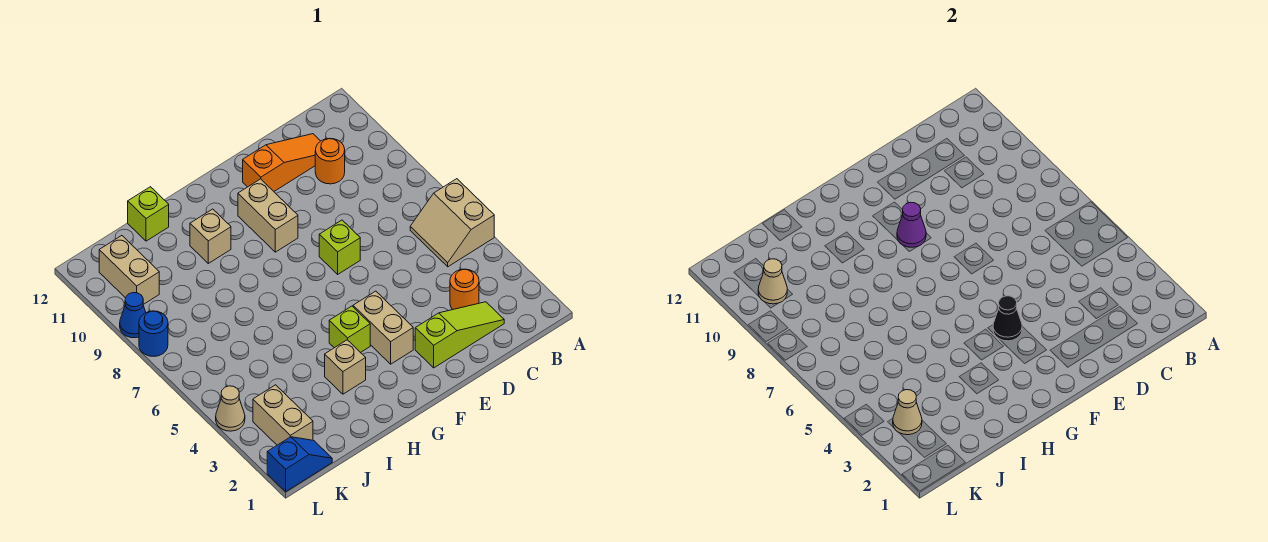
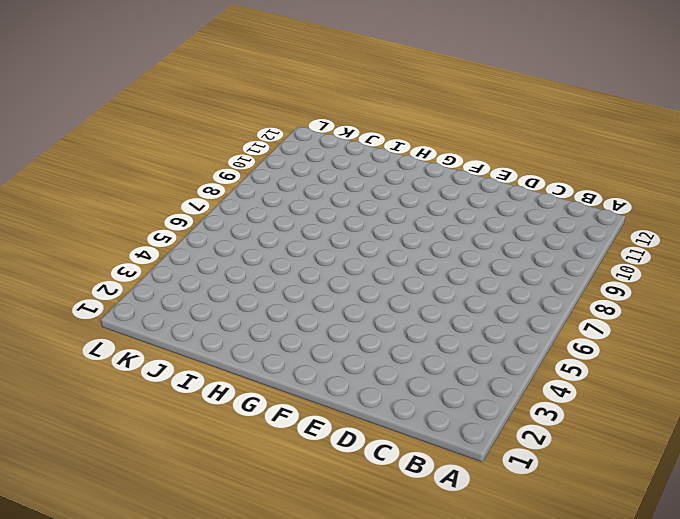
none -> tan slope A5:B6 level 1 top A
none -> lime slope C2:E2 level 1 top E
none -> orange round brick C3 level 1

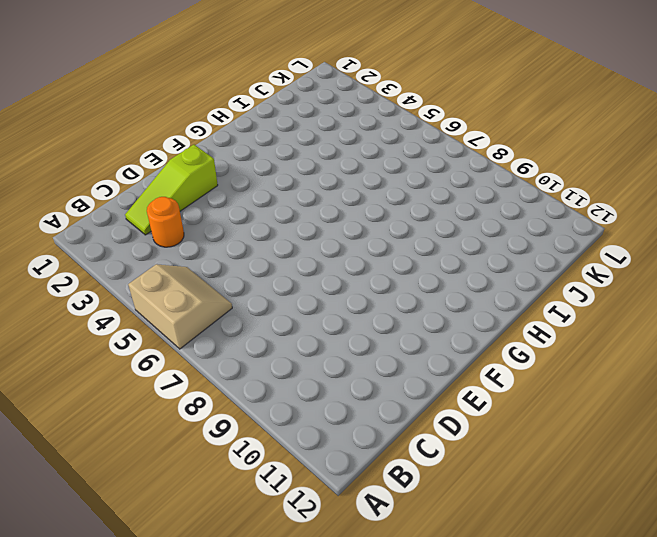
none -> orange round brick C10 level 1
none -> orange slope C11:E11 level 1 top E
none -> lime brick E7 level 1

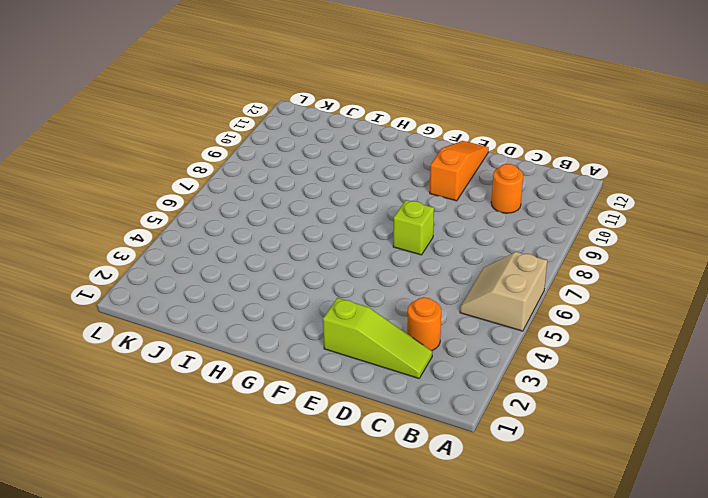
orange slope E10:E12 level 1 top 10 -> orange slope C11:E11 level 1 top E
none -> tan brick F3:F4 level 1
none -> tan brick F9:F10 level 1
none -> lime brick G4 level 1

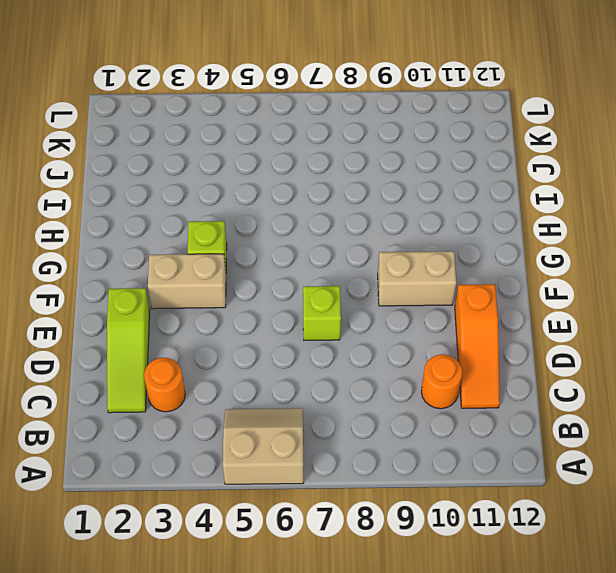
none -> tan brick H3 level 1
none -> tan brick H10 level 1
none -> lime brick I12 level 1

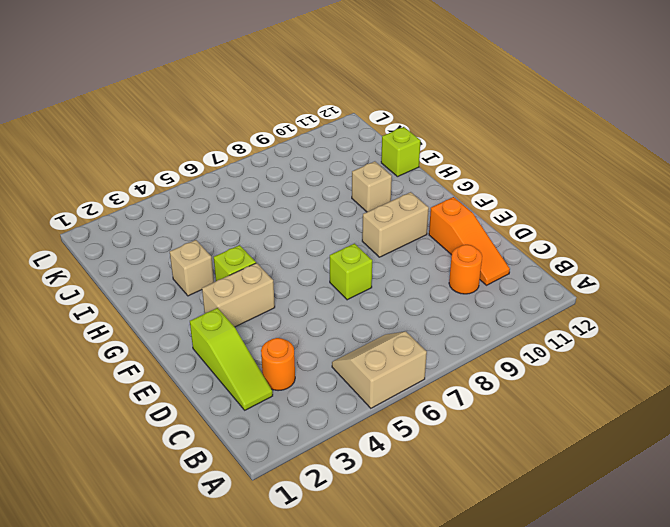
none -> blue slope K1:L1 level 1 top L
none -> tan brick K2:K3 level 1
none -> tan brick K10:K11 level 1

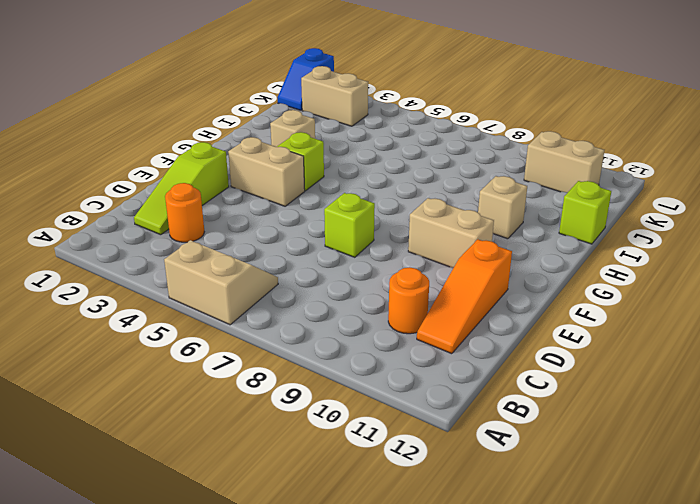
none -> tan cone L4 level 1
none -> blue round brick L8 level 1
none -> blue cone L9 level 1

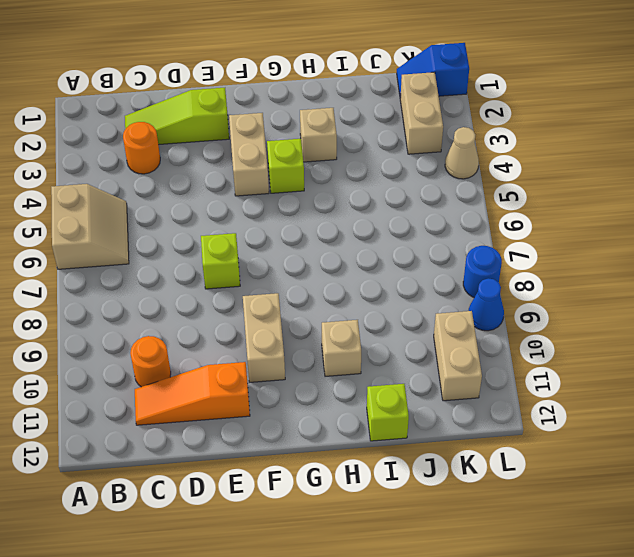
none -> black cone F4 level 2
none -> purple cone F9 level 2
none -> tan cone K3 level 2

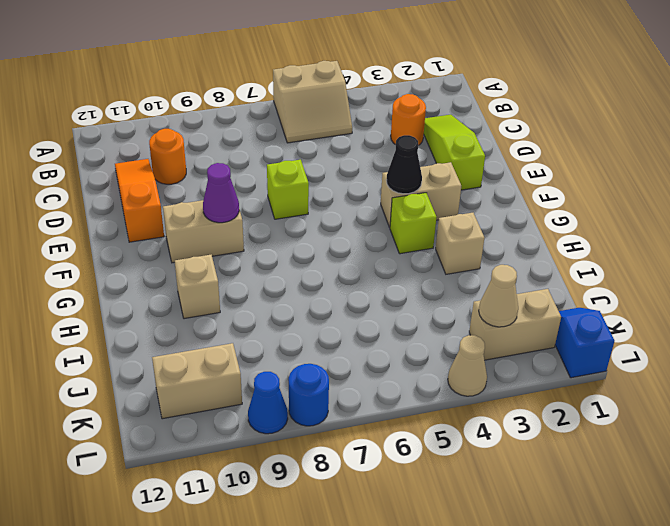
none -> lime brick I12 level 1
none -> tan cone K10 level 2

